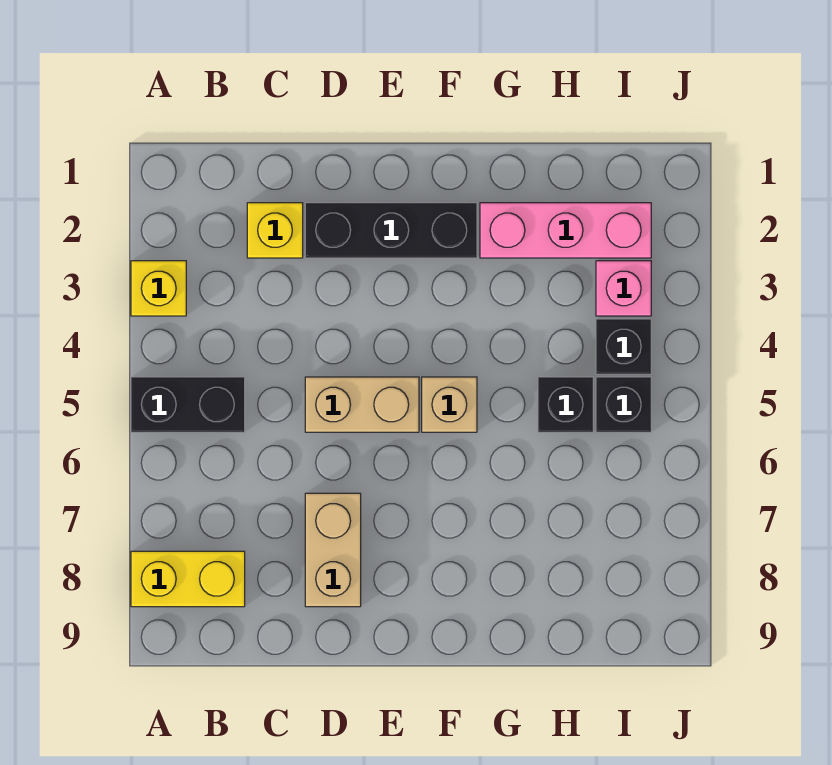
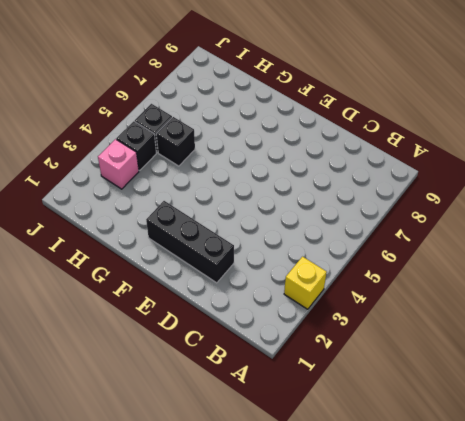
none -> black brick A5:B5 level 1
none -> yellow brick A8:B8 level 1
none -> yellow brick C2 level 1

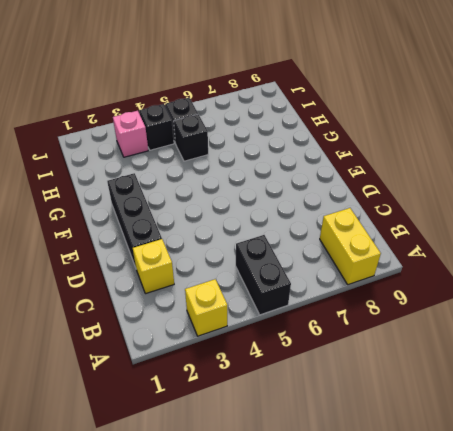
none -> tan brick D5:E5 level 1
none -> tan brick D7:D8 level 1
none -> tan brick F5 level 1

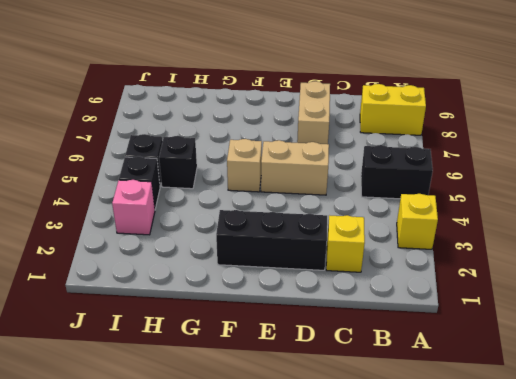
none -> pink brick G2:I2 level 1

